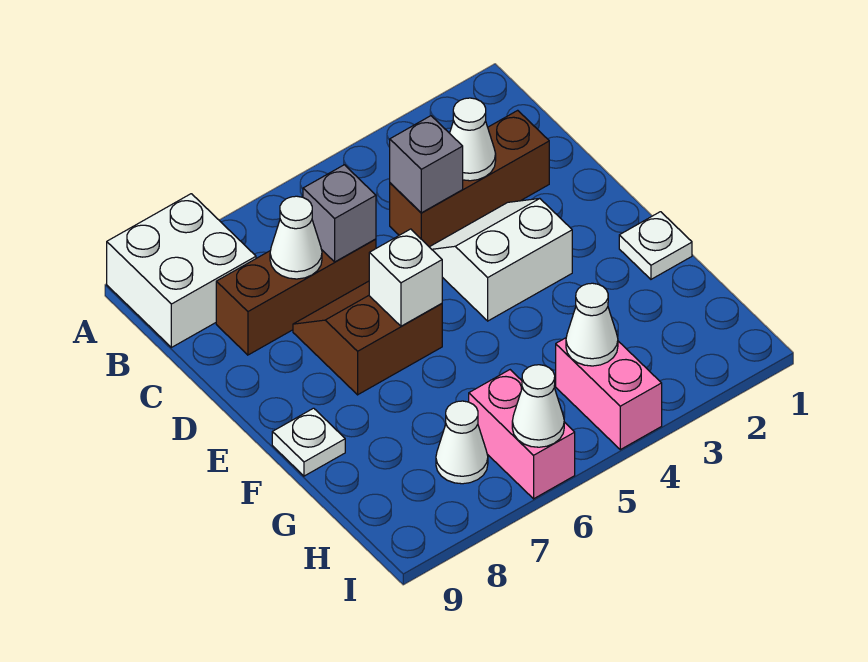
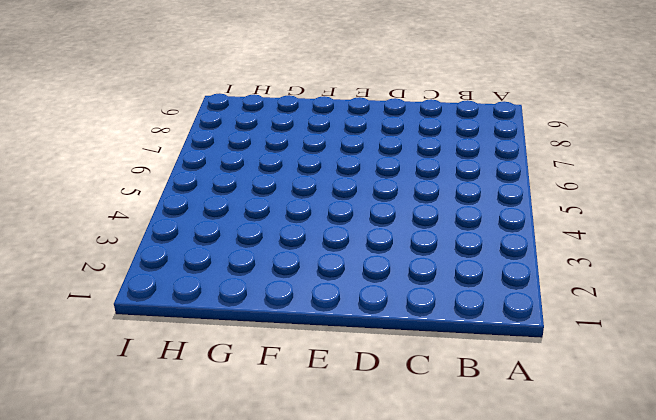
none -> white brick A8:B9 level 1
none -> brown brick C2:C4 level 1
none -> brown brick C6:C8 level 1

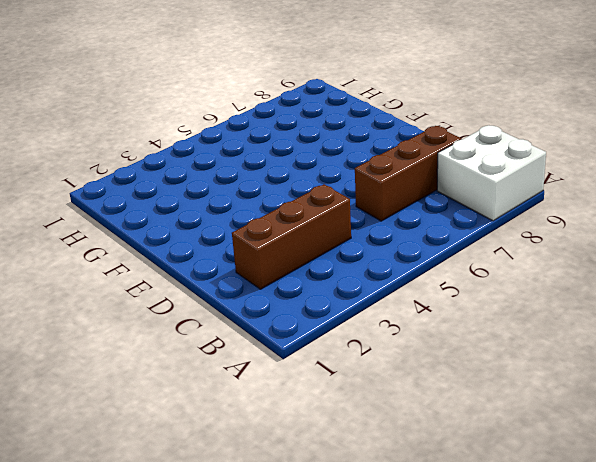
none -> white slope D3:E4 level 1 top E
none -> brown slope D6:E7 level 1 top E
none -> white plate F1 level 1

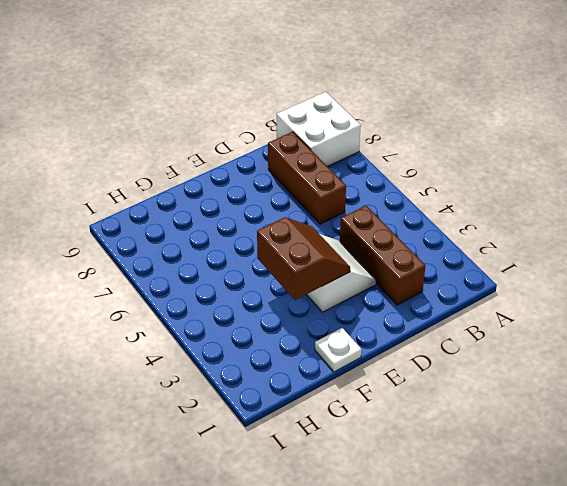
brown slope E3:F4 level 2 top F -> brown slope D6:E7 level 1 top E
none -> white plate F9 level 1
none -> pink brick H4:I4 level 1
none -> pink brick H6:I6 level 1

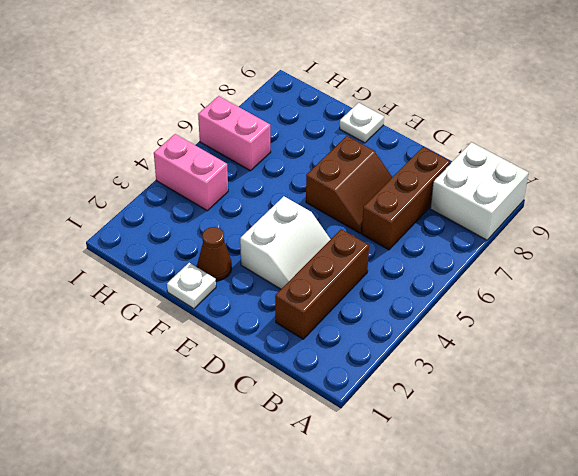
brown cone F2 level 1 -> none
none -> white cone H7 level 1
none -> white cone C3 level 2
none -> grey brick C4 level 2

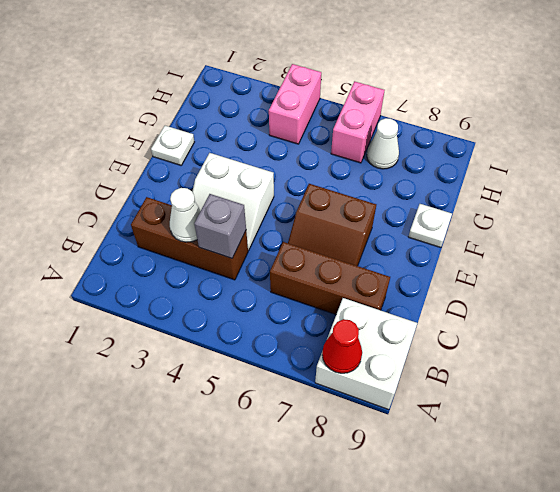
red cone A8 level 2 -> none
none -> grey brick C6 level 2
none -> white cone C7 level 2
none -> white brick E6 level 2

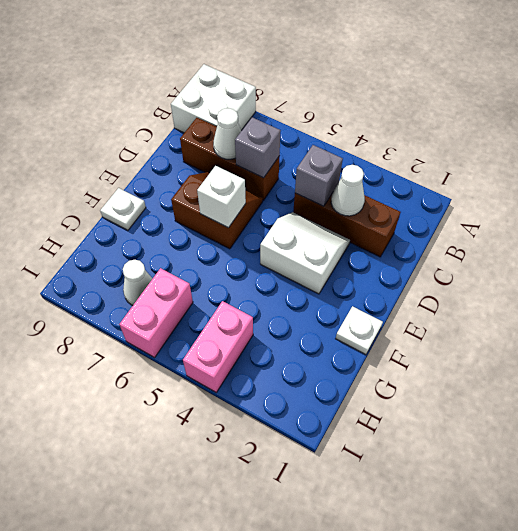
none -> white cone H4 level 2
none -> white cone I6 level 2

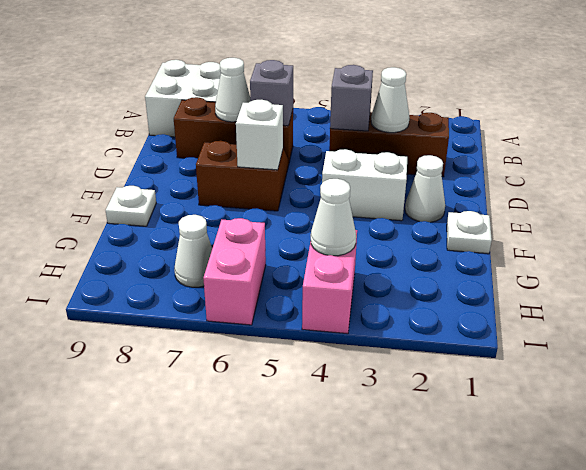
white cone E2 level 1 -> white cone I6 level 2

